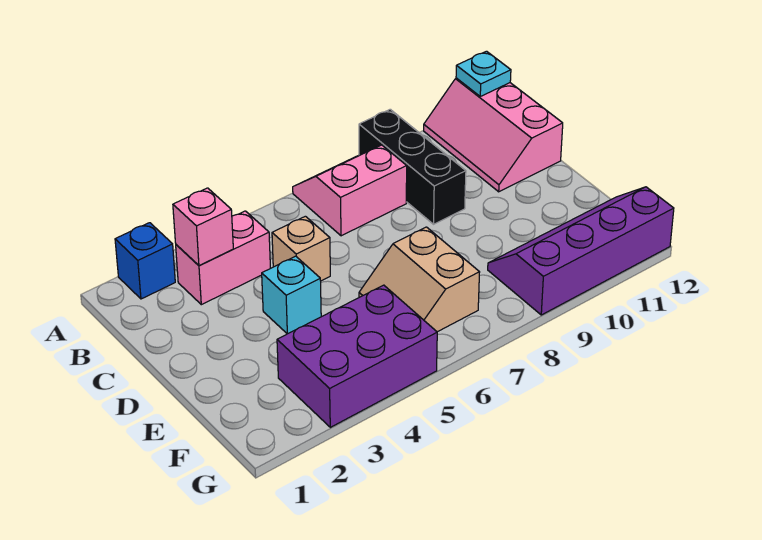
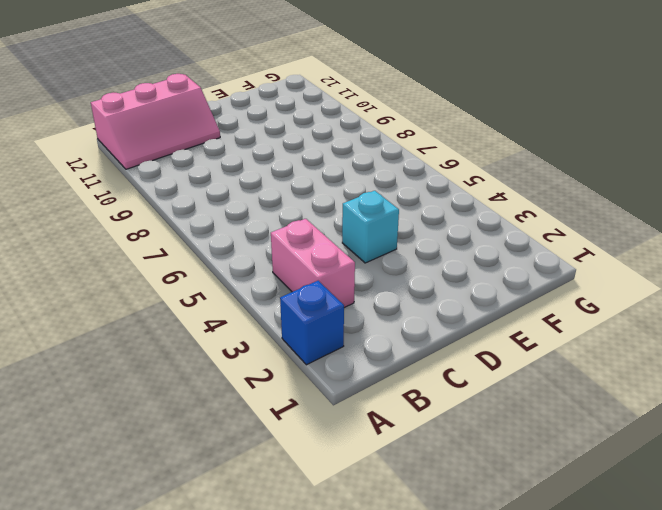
none -> pink slope A7:B8 level 1 top B
none -> black brick A9:C9 level 1
none -> tan brick C5 level 1

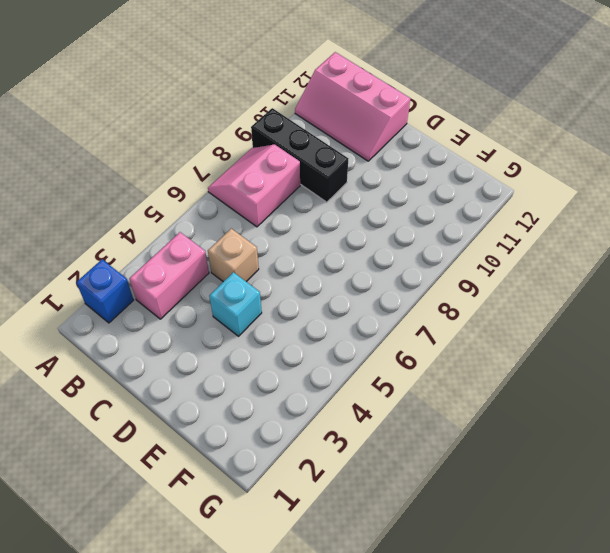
none -> tan slope E6:F7 level 1 top 7
none -> purple brick F3:G5 level 1
none -> purple slope F9:G12 level 1 top G

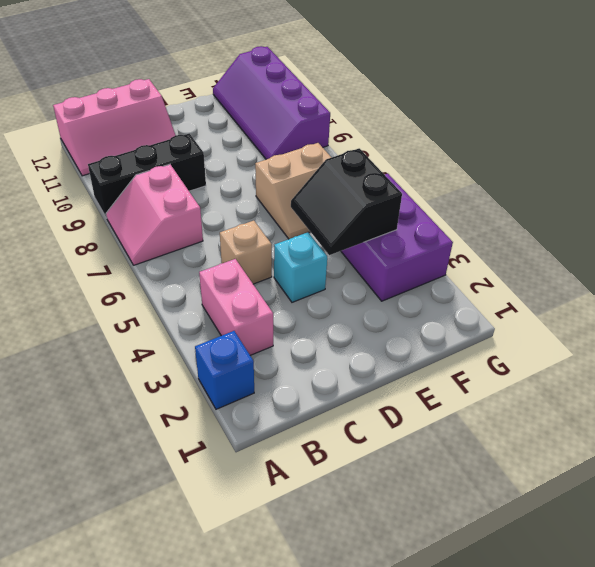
black slope E4:F5 level 2 top F -> none
none -> cyan plate A12 level 2
none -> pink brick B3 level 2

